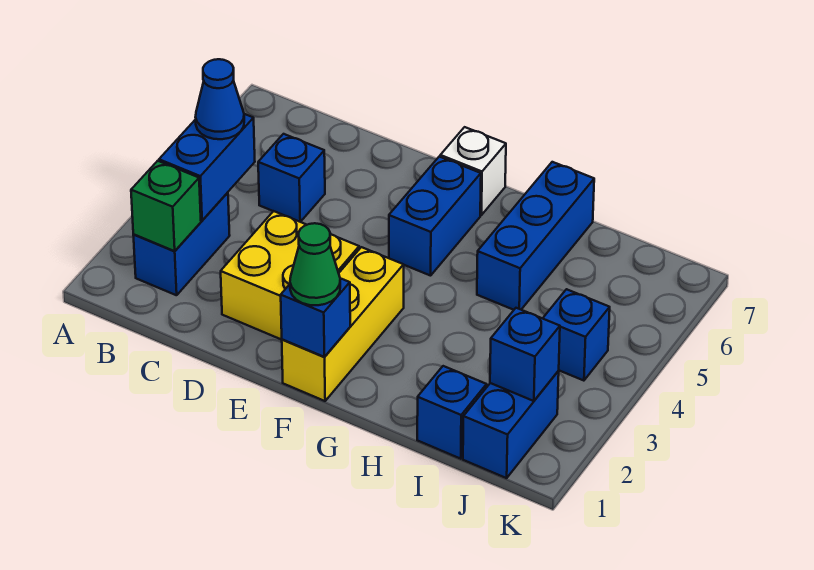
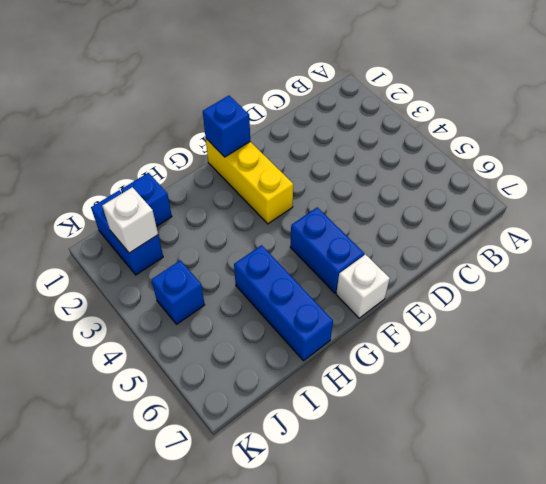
white brick J2 level 2 -> blue brick J2 level 2
none -> blue brick B2:B3 level 1
none -> blue brick C5 level 1
none -> yellow brick D2:E3 level 1

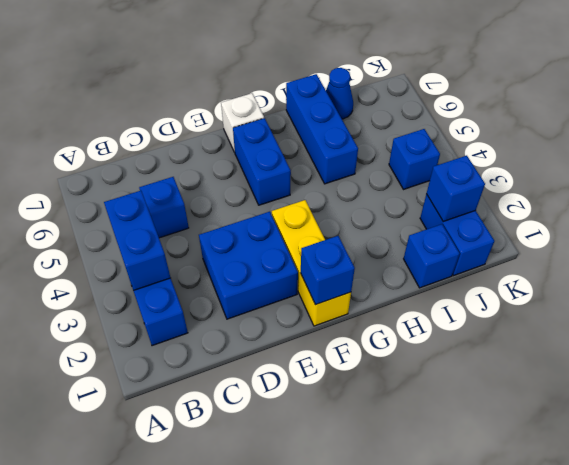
blue brick D2:E3 level 1 -> yellow brick D2:E3 level 1
blue cone I7 level 1 -> blue cone B4 level 3
none -> green brick B2 level 2
none -> green cone F1 level 3

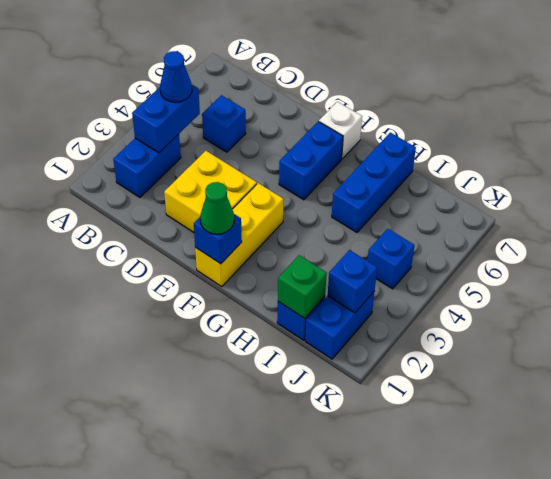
green brick I1 level 2 -> green brick B2 level 2

